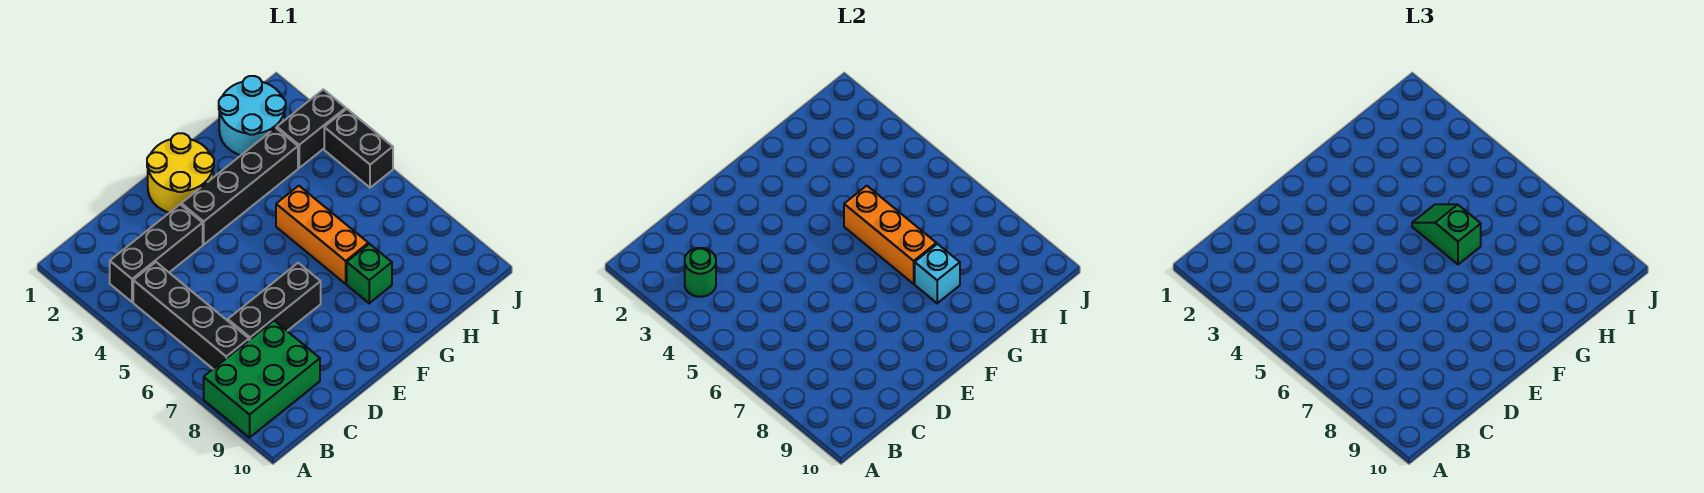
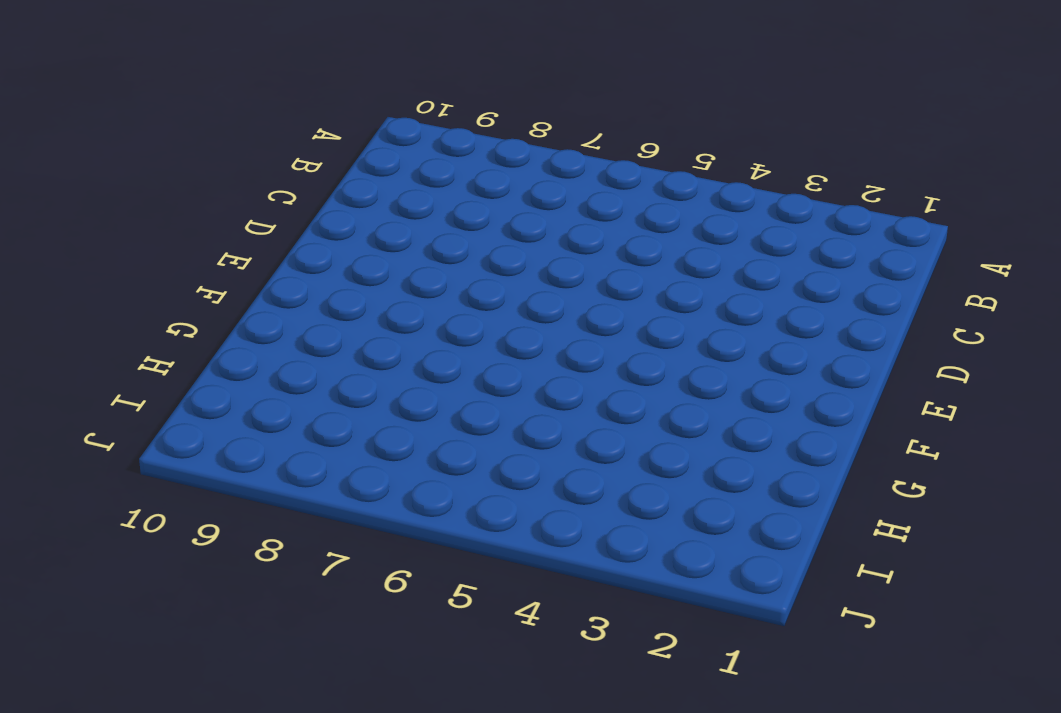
none -> green brick A8:C9 level 1
none -> black brick B3:D3 level 1
none -> black brick B4:B7 level 1

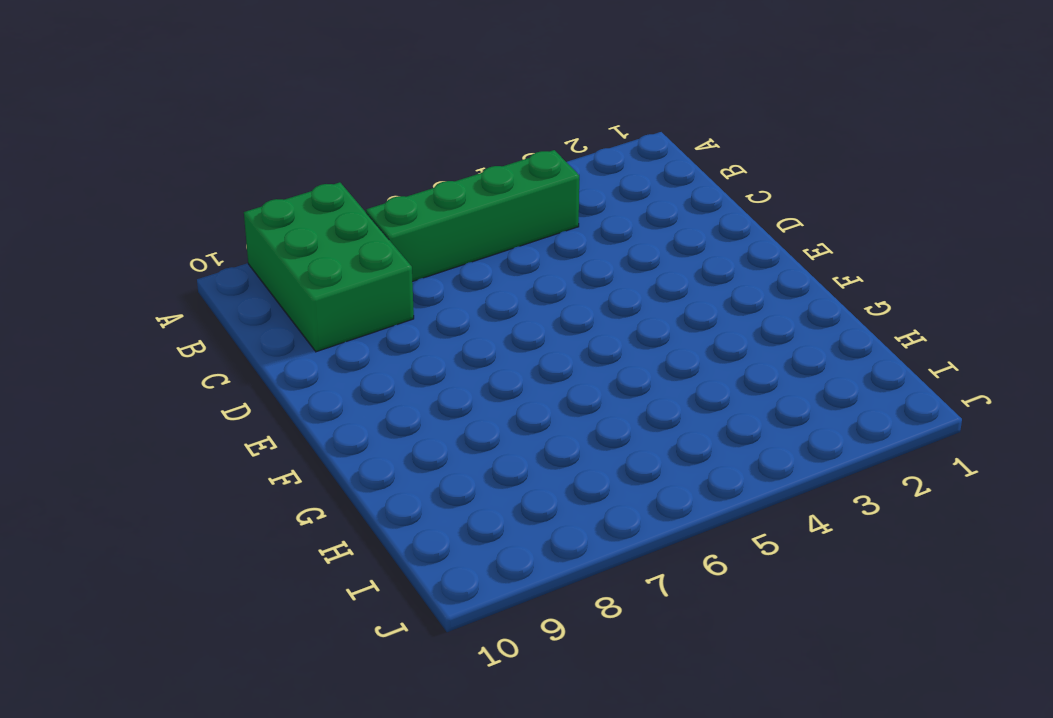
green brick B4:B7 level 1 -> black brick B4:B7 level 1
none -> black brick B3:D3 level 1
none -> black brick C7:E7 level 1
none -> yellow round brick E1:F2 level 1

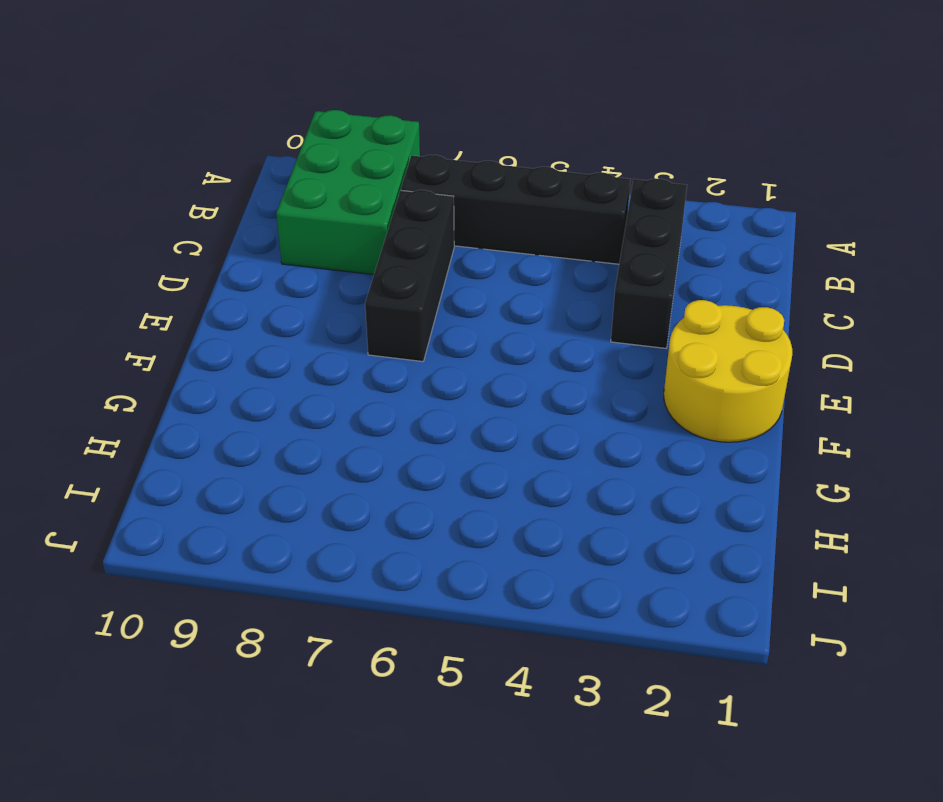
none -> black brick E3:H3 level 1
none -> orange brick G5:G7 level 1
none -> green brick G8 level 1

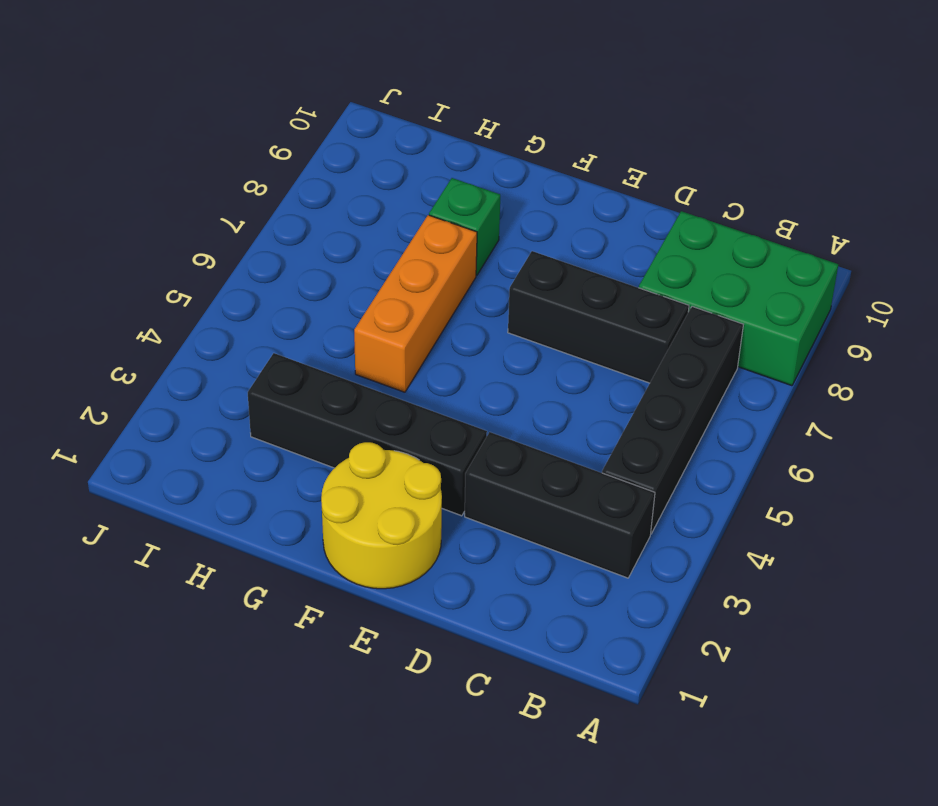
none -> cyan round brick H1:I2 level 1
none -> black brick I3:J3 level 1
none -> black brick J4:J5 level 1

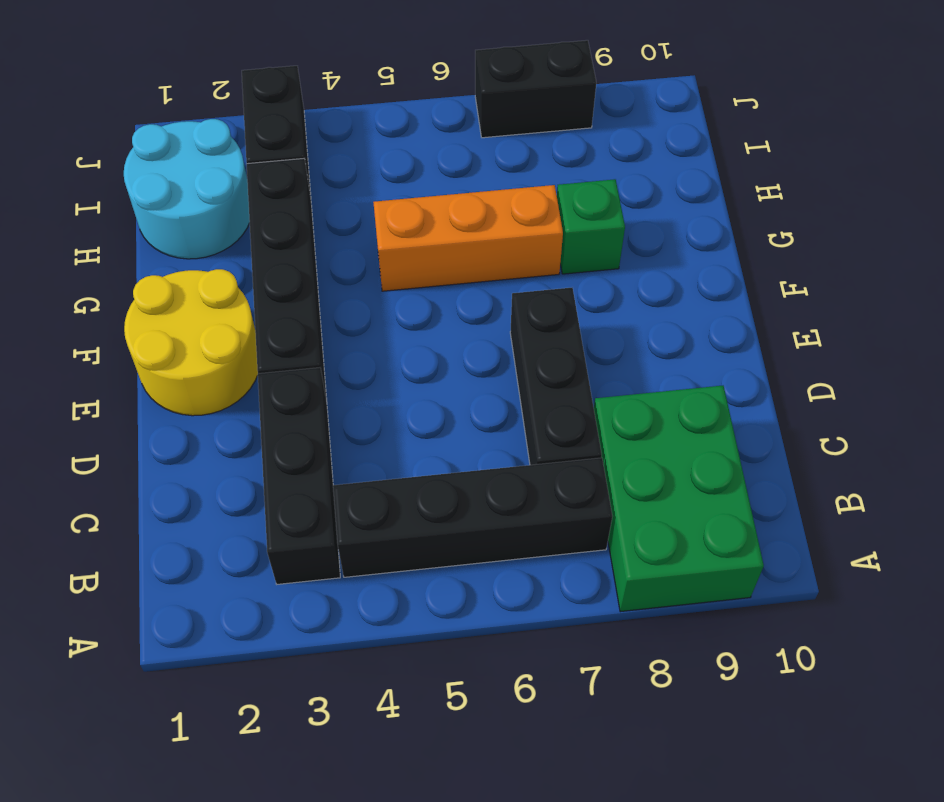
black brick J7:J8 level 1 -> black brick J4:J5 level 1
none -> green round brick B3 level 2
none -> orange brick G5:G7 level 2
none -> cyan brick G8 level 2

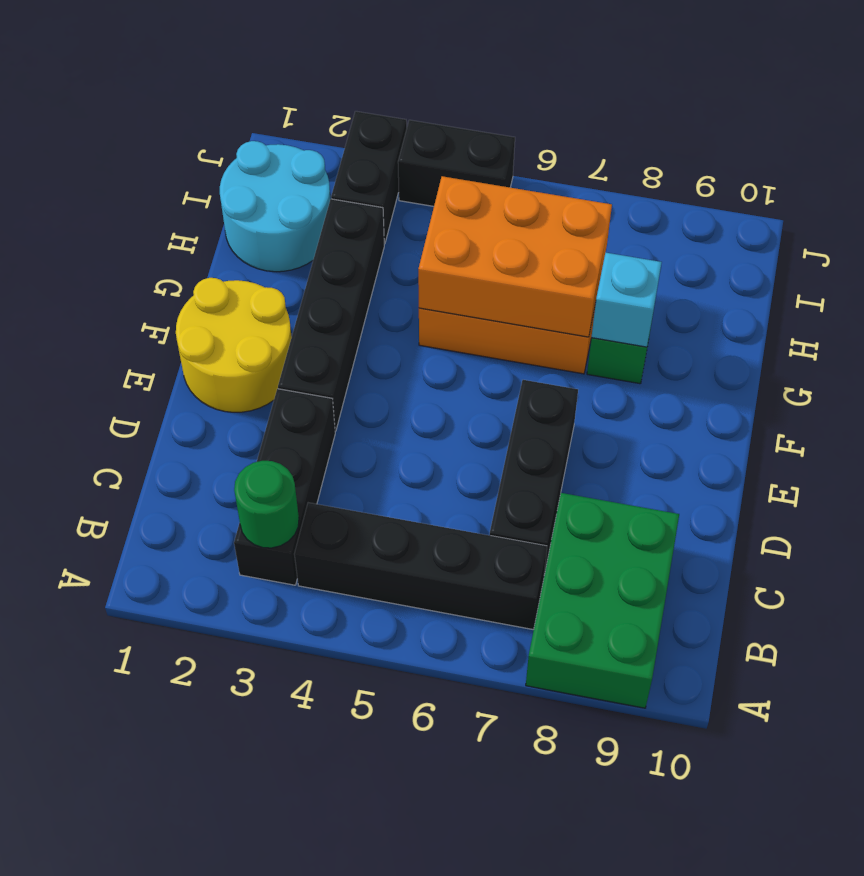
orange brick G5:H7 level 2 -> orange brick G5:G7 level 2
none -> green slope G5:G6 level 3 top 6

